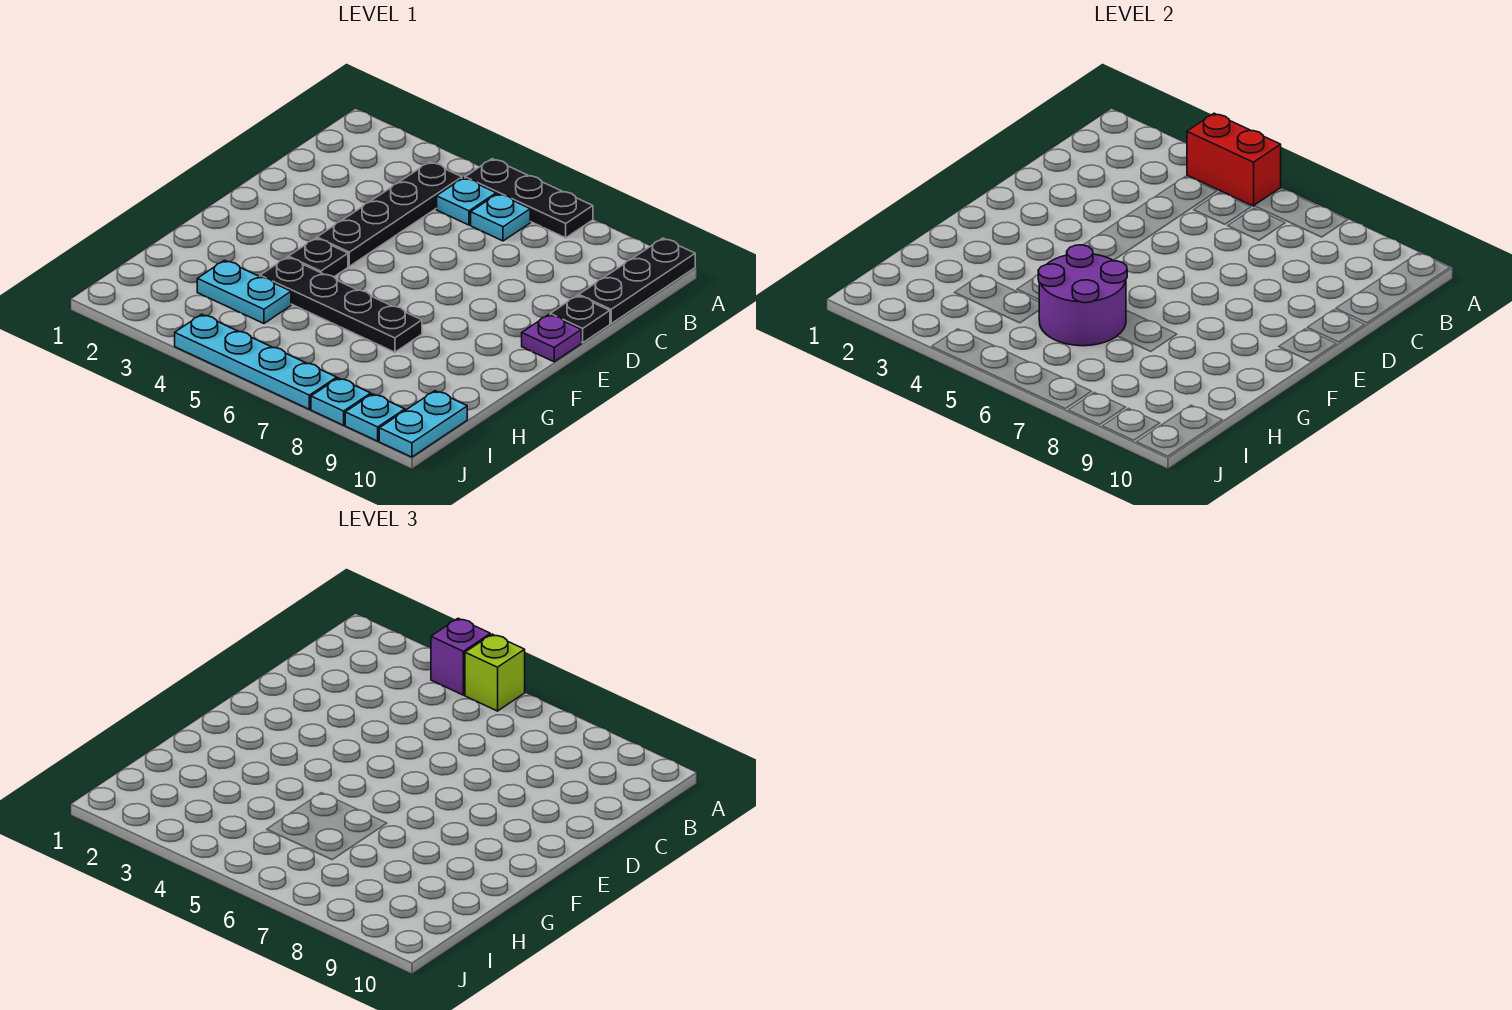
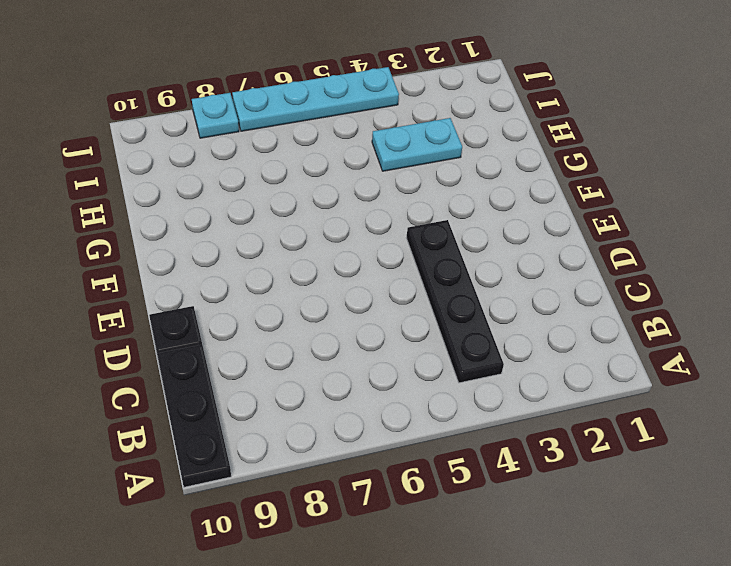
none -> black plate A5:A7 level 1
none -> cyan plate B5 level 1
none -> cyan plate B6 level 1

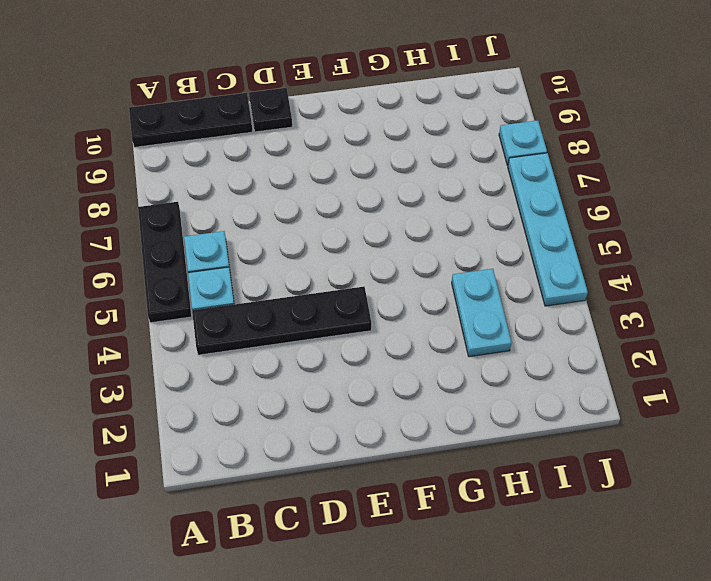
none -> purple plate E10 level 1
none -> black plate F4 level 1
none -> black plate G4:G7 level 1

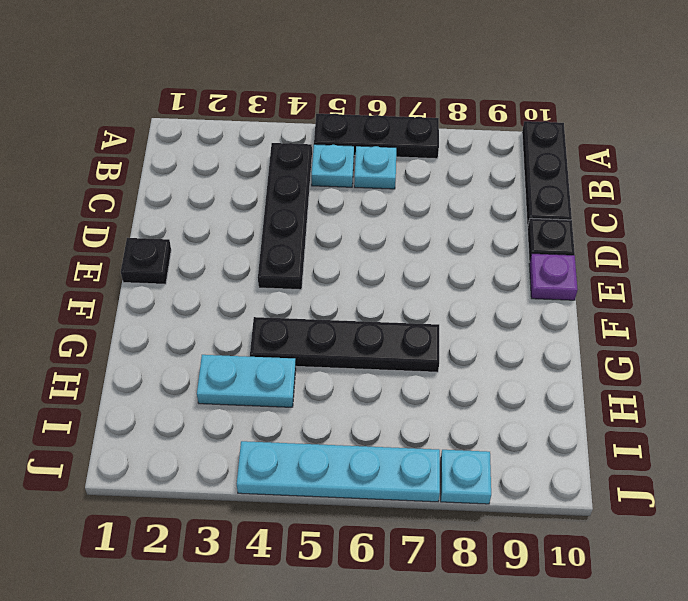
black plate E1 level 1 -> black plate F4 level 1
none -> cyan plate I10:J10 level 1
none -> cyan plate J9 level 1
none -> red brick A4:A5 level 2

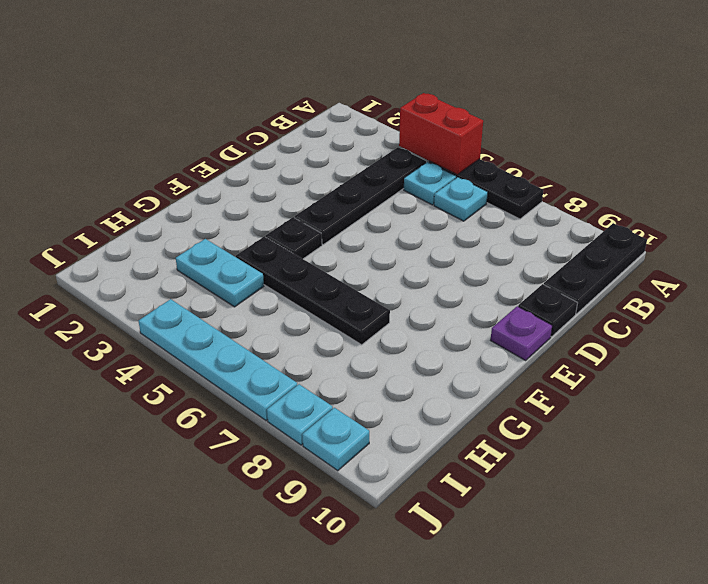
none -> cyan plate I10:J10 level 1
none -> purple round brick G5:H6 level 2
none -> purple brick A4 level 3

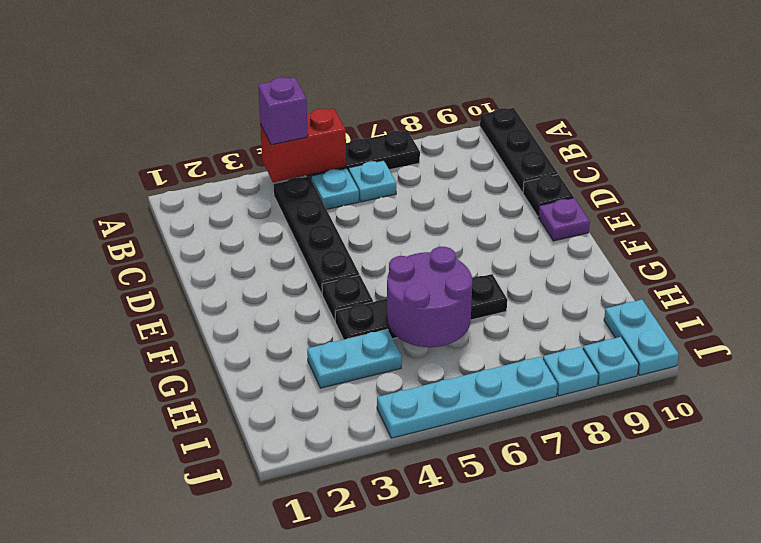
none -> lime brick A5 level 3

